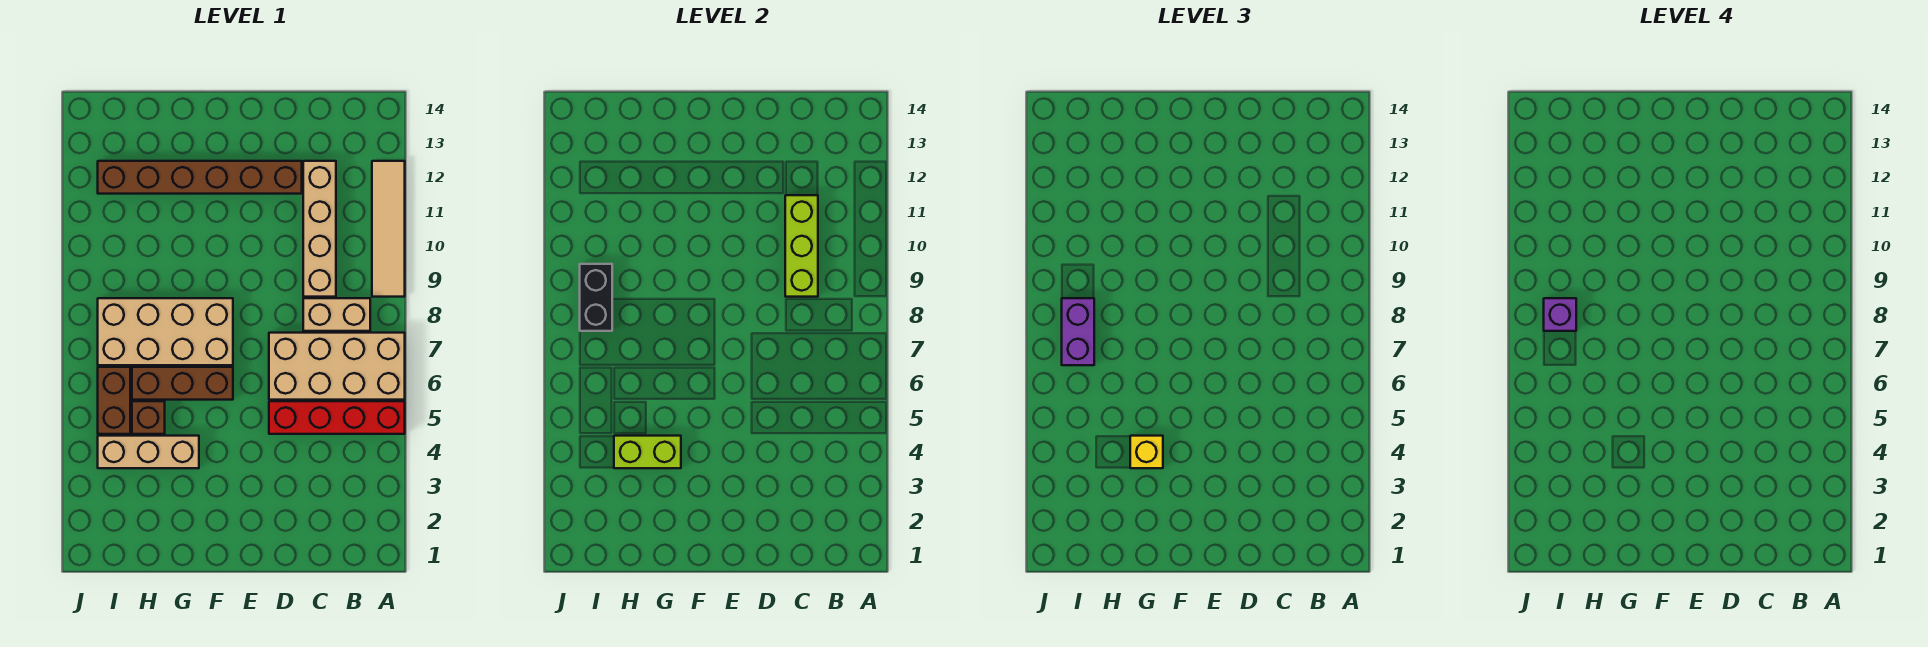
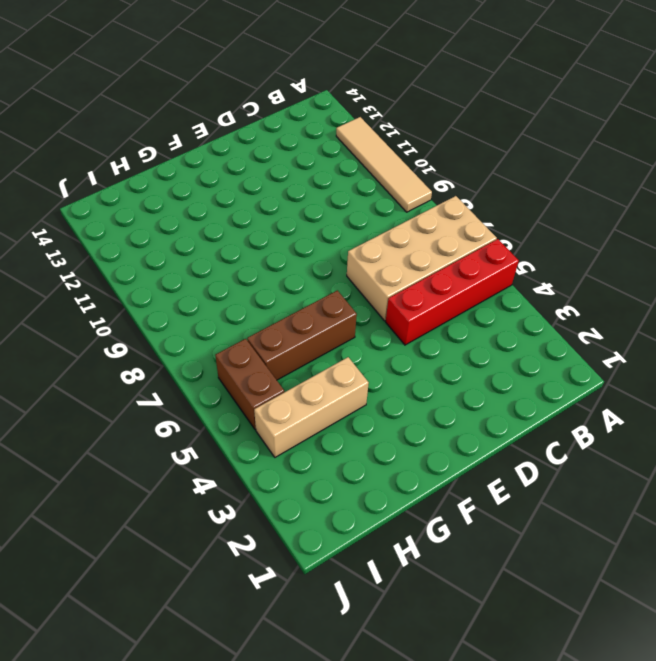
none -> tan brick B8:C8 level 1
none -> tan brick C9:C12 level 1
none -> brown brick D12:I12 level 1

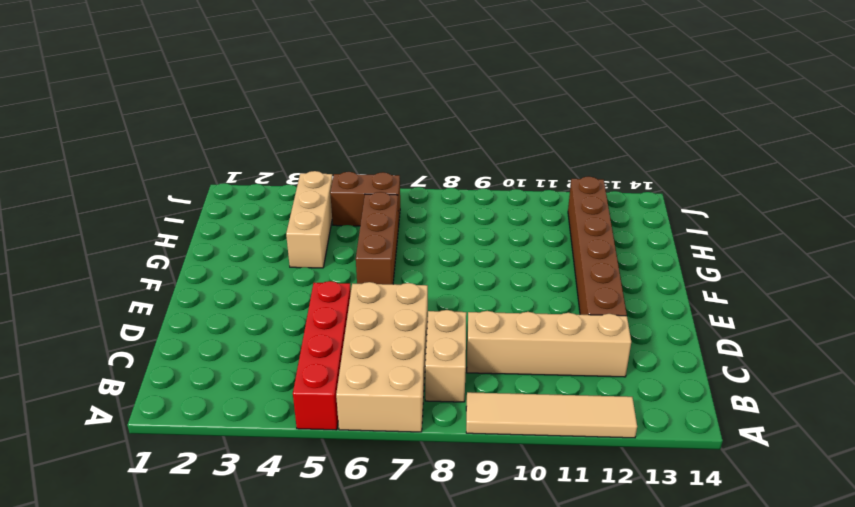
none -> tan brick F7:I8 level 1
none -> brown brick H5 level 1
none -> lime brick C9:C11 level 2

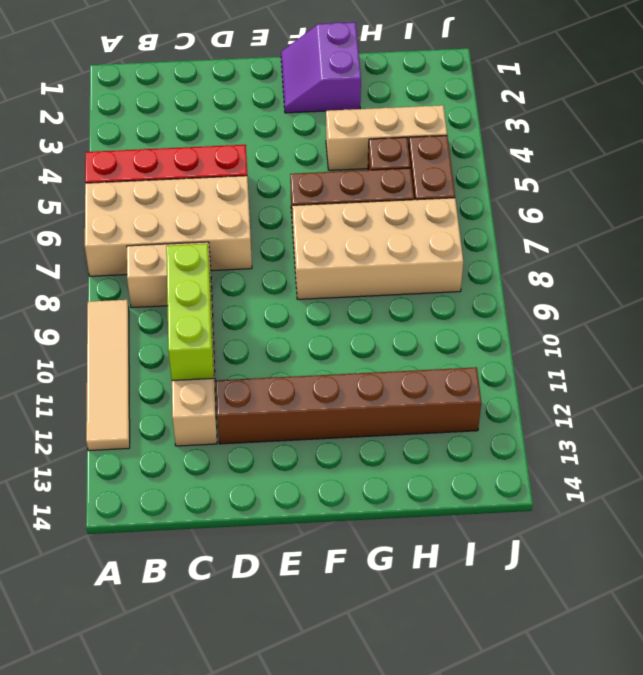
purple slope F1:G2 level 1 top G -> none
none -> lime brick G4:H4 level 2
none -> black brick I8:I9 level 2
none -> yellow brick G4 level 3

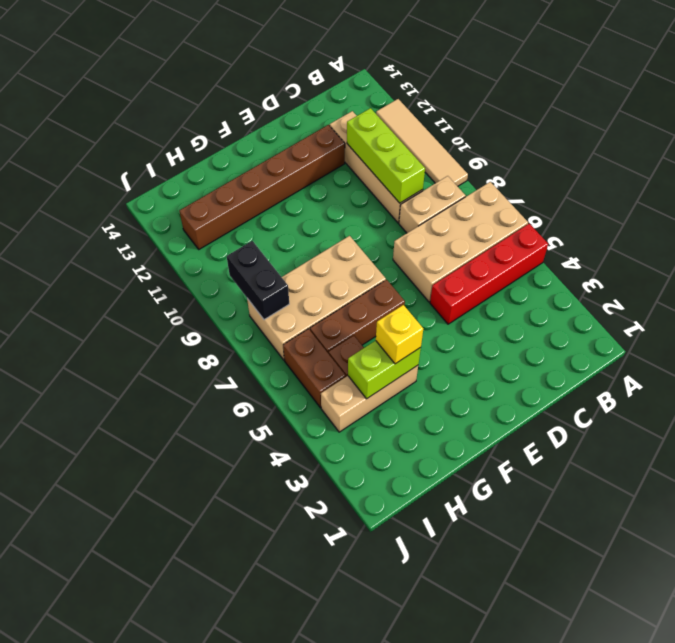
none -> purple brick I7:I8 level 3
none -> purple brick I8 level 4

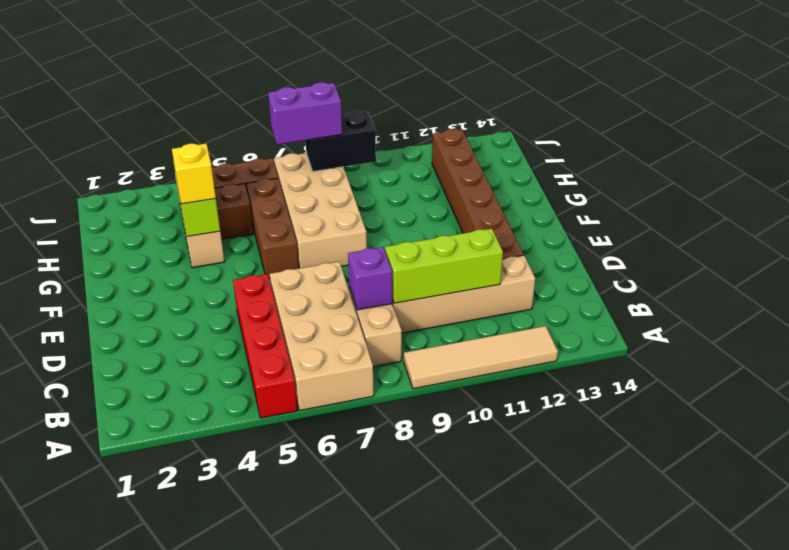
purple brick C8 level 2 -> purple brick I8 level 4

